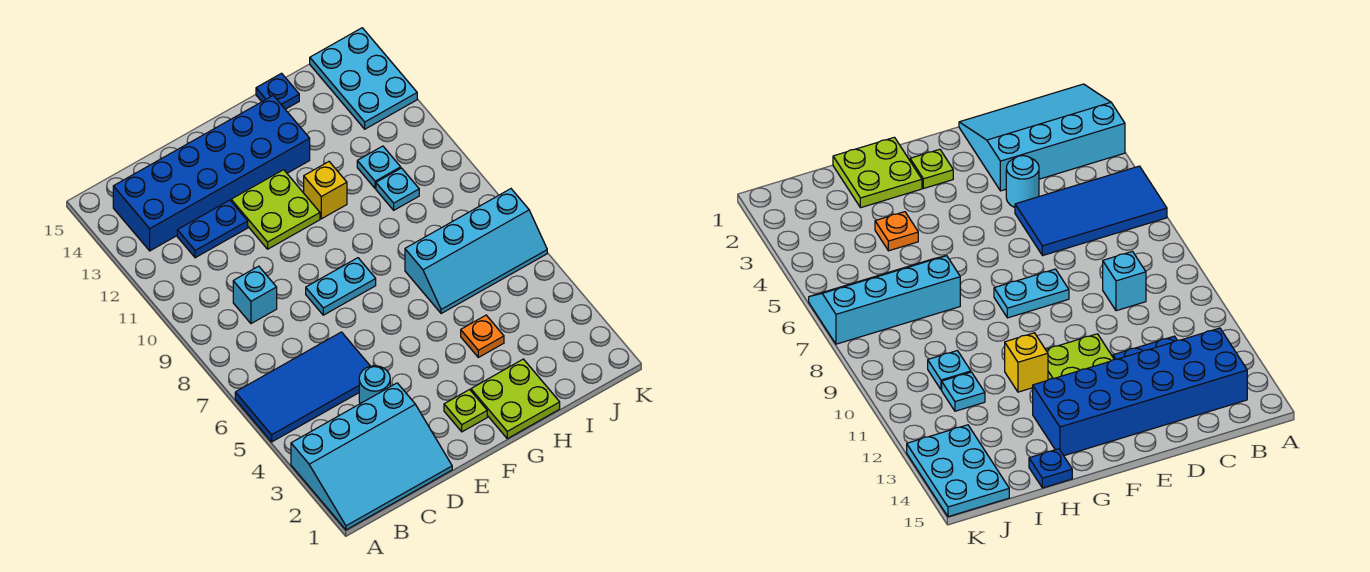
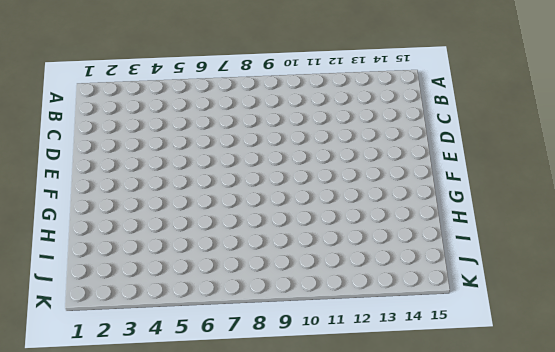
none -> cyan slope A1:D3 level 1 top 3
none -> blue tile A5:D6 level 1
none -> blue brick B13:G14 level 1

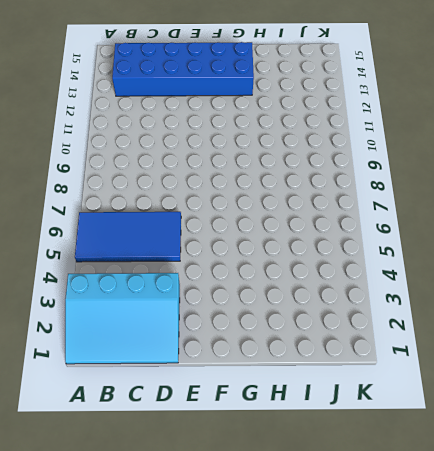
none -> cyan brick C9 level 1
none -> blue plate C12:D12 level 1
none -> cyan round brick D4 level 1

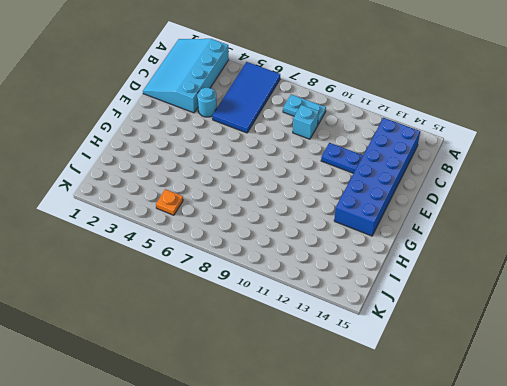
cyan plate B8:B9 level 1 -> cyan plate E8:F8 level 1
blue plate D11:D12 level 1 -> blue plate C12:D12 level 1
orange plate J5 level 1 -> orange plate H4 level 1
none -> lime plate E11:F12 level 1
none -> lime plate F2 level 1
none -> lime plate G1:H2 level 1

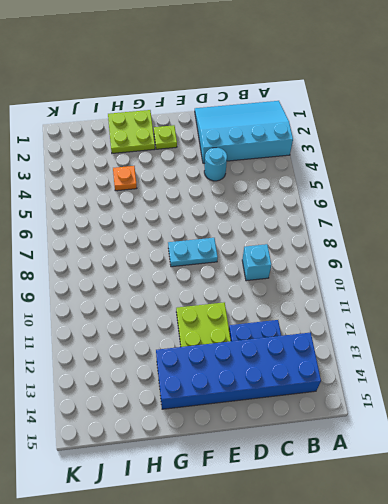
none -> blue tile A5:D6 level 1
none -> yellow brick G11 level 1
none -> cyan slope H6:K7 level 1 top 7

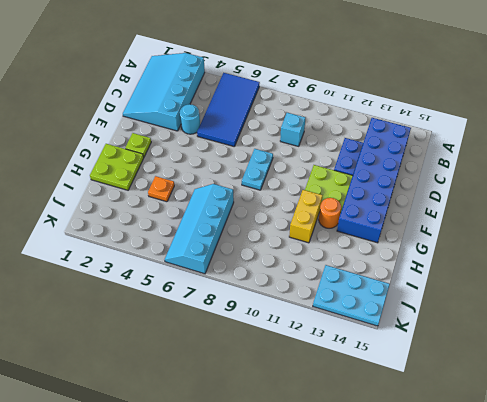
yellow brick G11:H11 level 1 -> yellow brick G11 level 1
orange round brick G12 level 1 -> none
none -> blue plate H15 level 1
none -> cyan plate I10 level 1
none -> cyan plate I11 level 1

